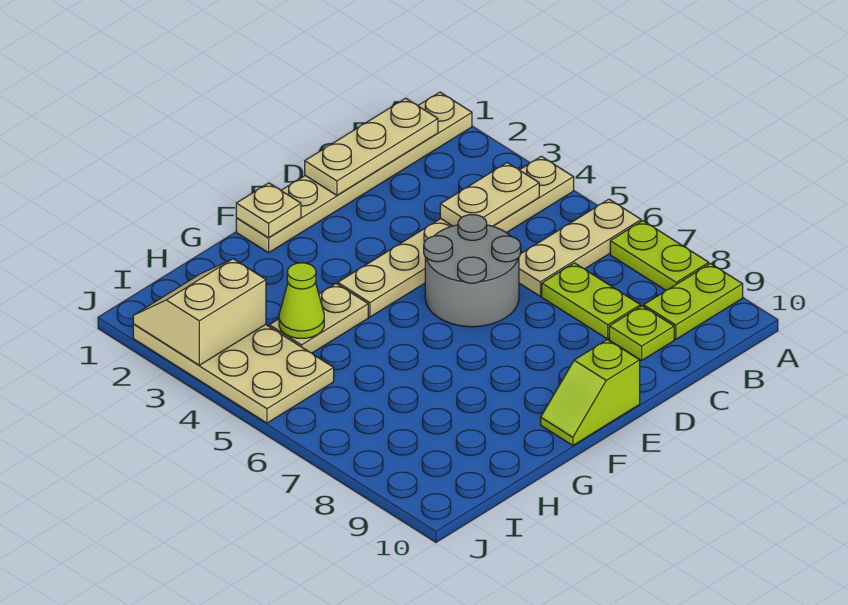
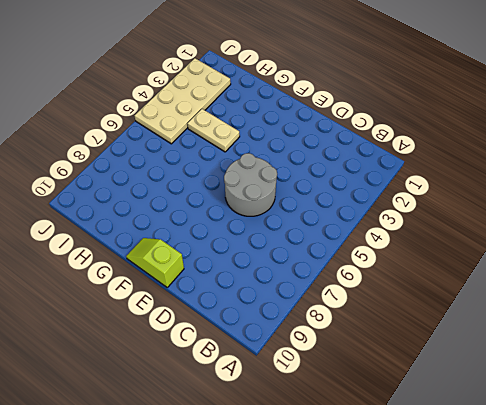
none -> tan plate A1:F1 level 1
none -> tan plate A4:F4 level 1
none -> tan plate A6:C6 level 1

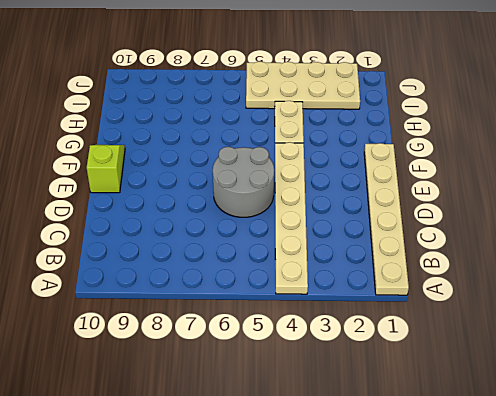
none -> tan plate A6:C6 level 1
none -> lime plate A7:A8 level 1
none -> lime plate A9:B9 level 1

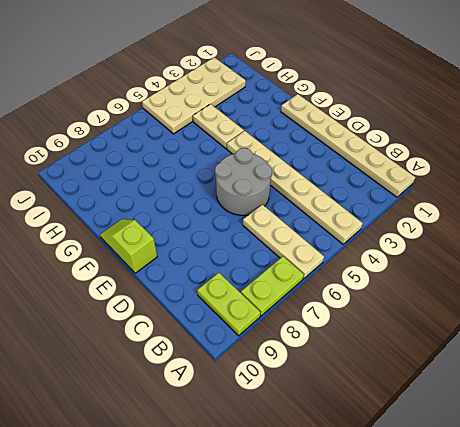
none -> lime plate C7:C8 level 1
none -> lime plate C9 level 1
none -> tan plate B1:D1 level 2

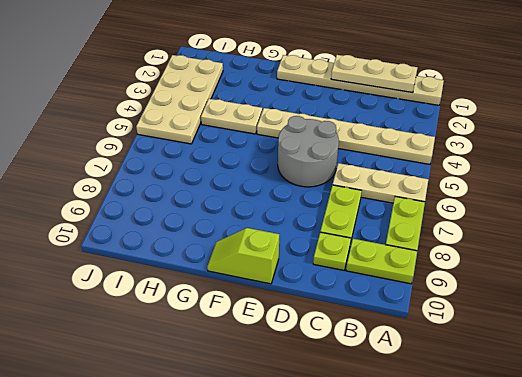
none -> tan plate B4:C4 level 2
none -> tan plate F1 level 2
none -> lime cone H4 level 2

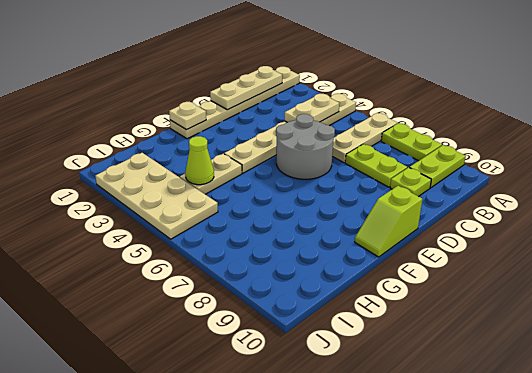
none -> tan slope I2:J3 level 2 top 3

